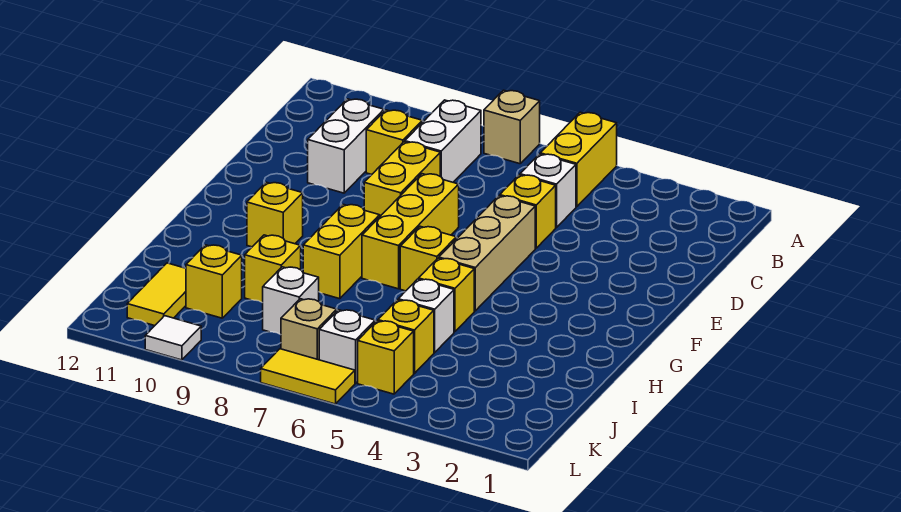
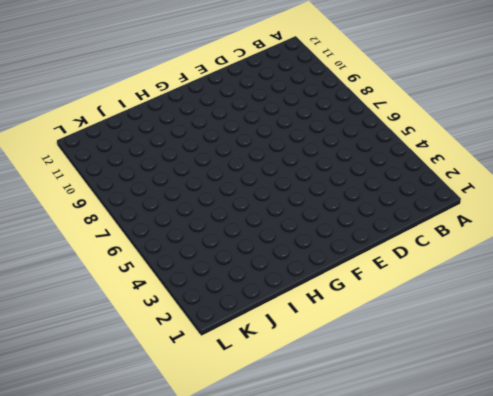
none -> yellow brick A5:B5 level 1
none -> tan brick A7 level 1
none -> white brick B8:C8 level 1

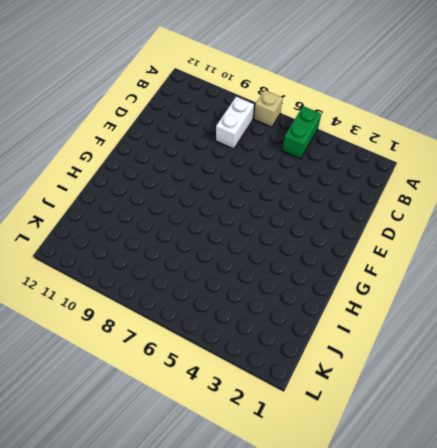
green brick A5:B5 level 1 -> yellow brick A5:B5 level 1
none -> white brick C5 level 1
none -> yellow brick C9 level 1
none -> white brick C10:D10 level 1

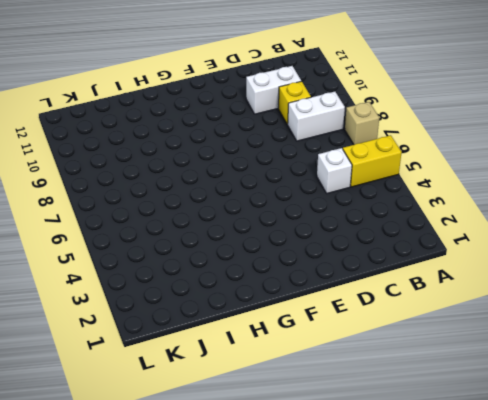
none -> yellow brick D5 level 1
none -> yellow brick D8:E8 level 1
none -> tan brick E5:G5 level 1

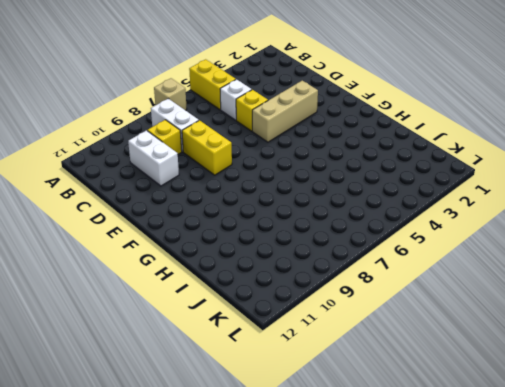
tan brick E3:E5 level 1 -> tan brick E5:G5 level 1
none -> yellow brick E7:G7 level 1
none -> yellow brick G6 level 1
none -> yellow brick G8:H8 level 1

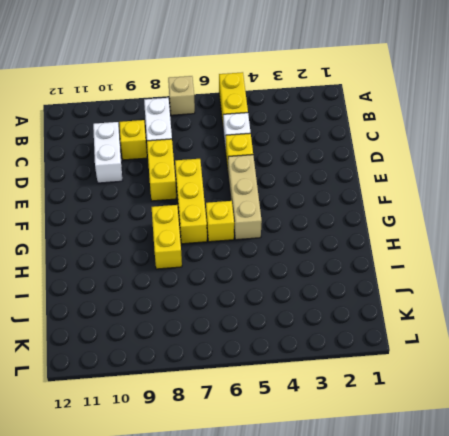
none -> yellow brick G10 level 1
none -> yellow brick H5 level 1
none -> white brick I5 level 1

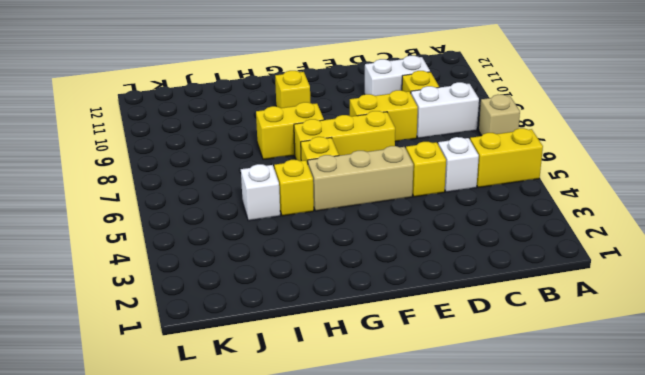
none -> yellow brick I9 level 1
none -> yellow brick J5 level 1
none -> white brick J8 level 1

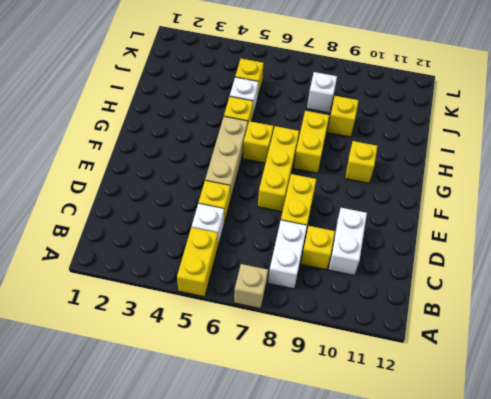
none -> yellow brick J10 level 1
none -> yellow tile J11:K11 level 1
none -> yellow brick K5 level 1

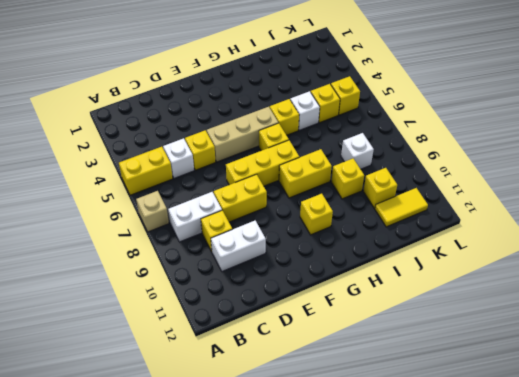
none -> white brick K6 level 1
none -> tan brick K7 level 1
none -> yellow tile L6:L7 level 1

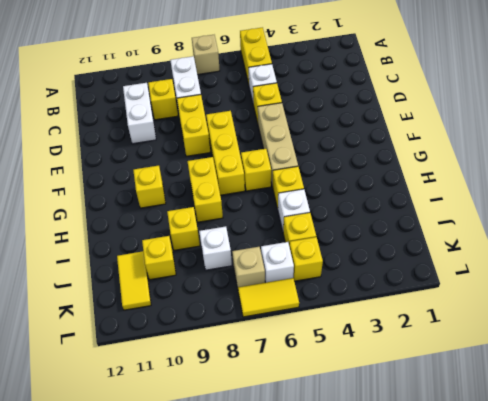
none -> white tile L10 level 1

